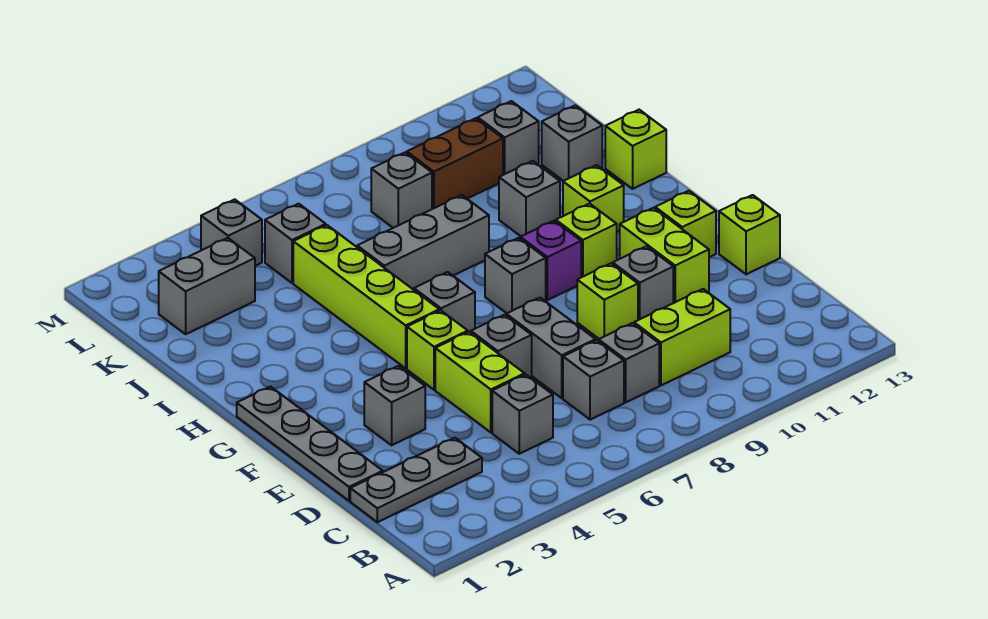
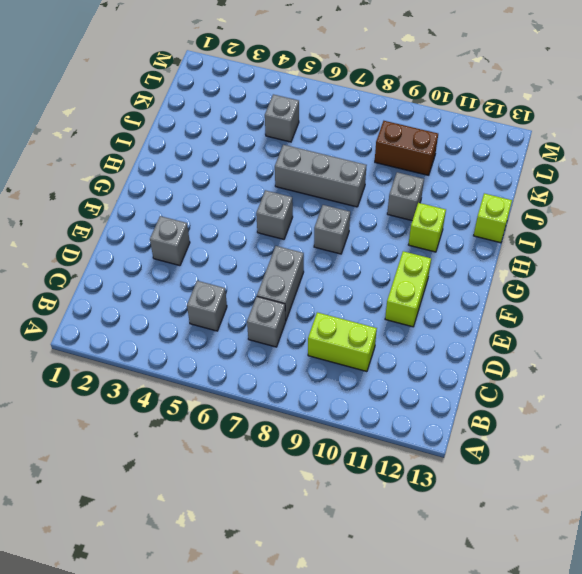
none -> grey plate C1:C3 level 1
none -> grey brick C8 level 1
none -> grey plate D1:G1 level 1
none -> lime brick D5:E5 level 1

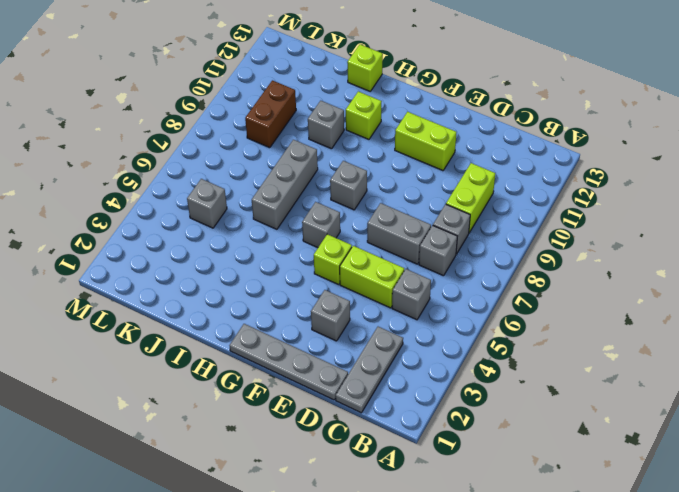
none -> grey brick E6 level 1
none -> lime brick E9 level 1
none -> grey brick E10 level 1
none -> lime brick E13 level 1

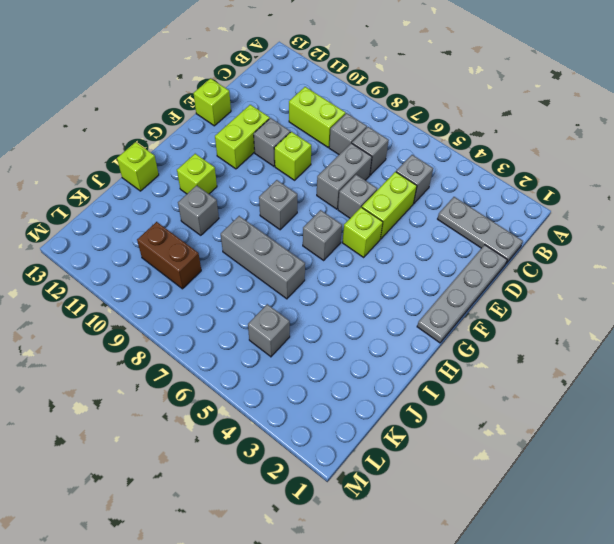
none -> grey brick E3 level 1
none -> lime brick F12 level 1
none -> lime brick G5:J5 level 1
none -> purple brick G9 level 1

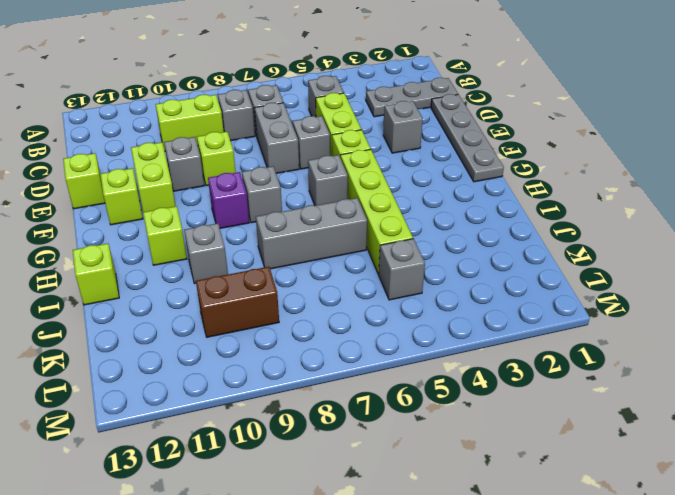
none -> lime brick G10 level 1
none -> grey brick J12 level 1
none -> grey brick K2:K3 level 1
none -> grey brick K8 level 1

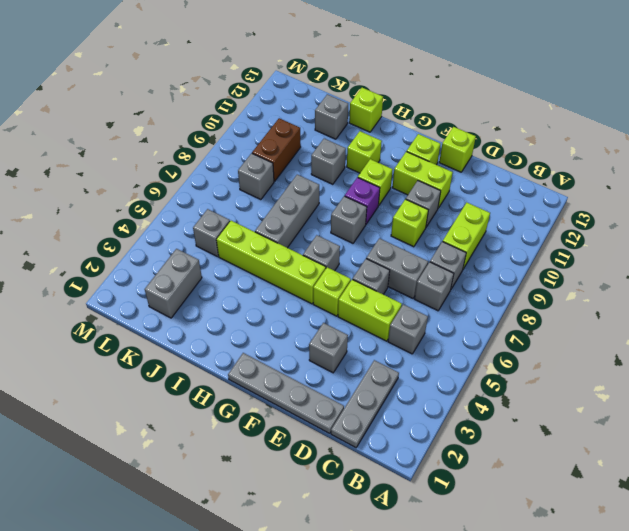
none -> grey brick K11 level 1
none -> grey brick L4 level 1

